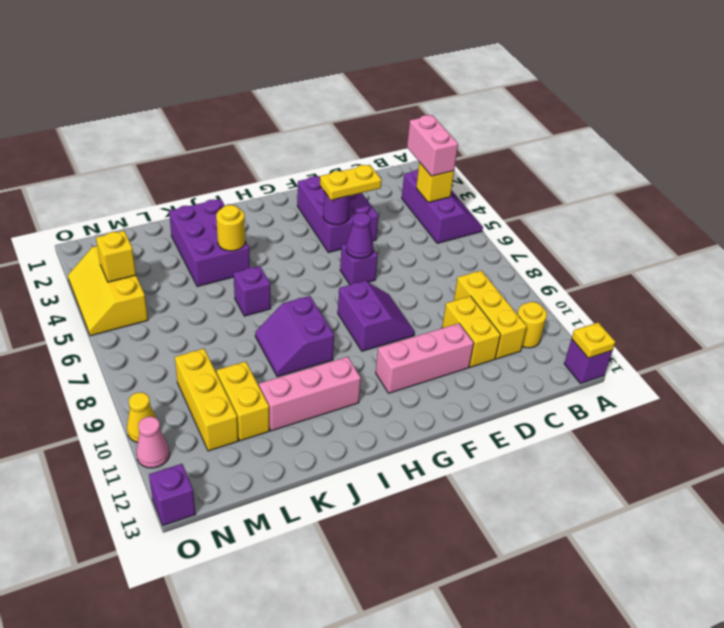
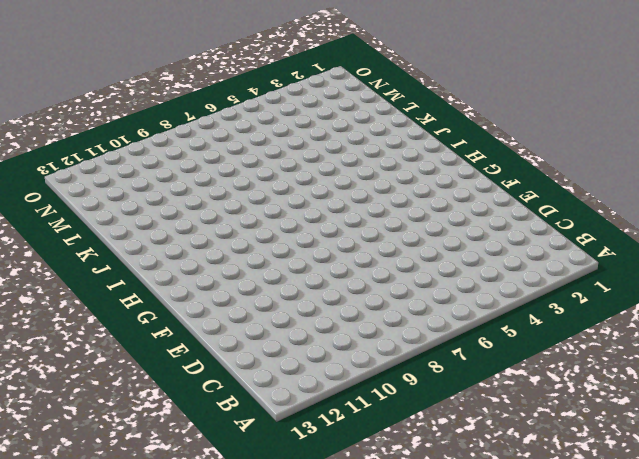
none -> purple slope A3:B5 level 1 top B
none -> purple brick A13 level 1
none -> yellow round brick B11 level 1

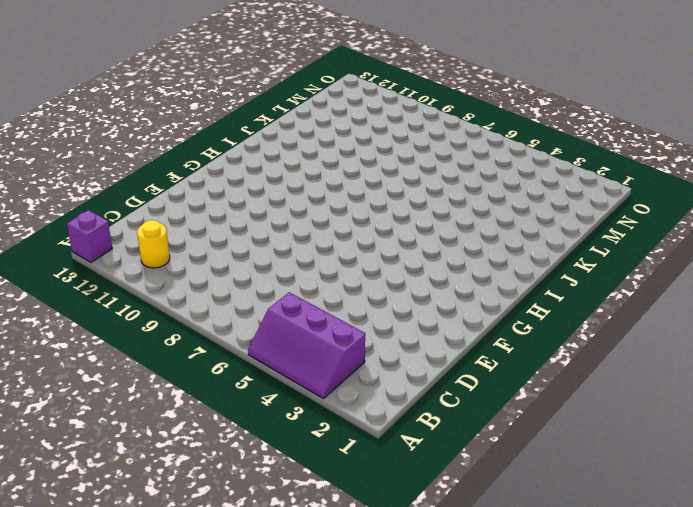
none -> yellow brick C9:C11 level 1
none -> yellow brick D10:D11 level 1
none -> purple brick E2:F4 level 1

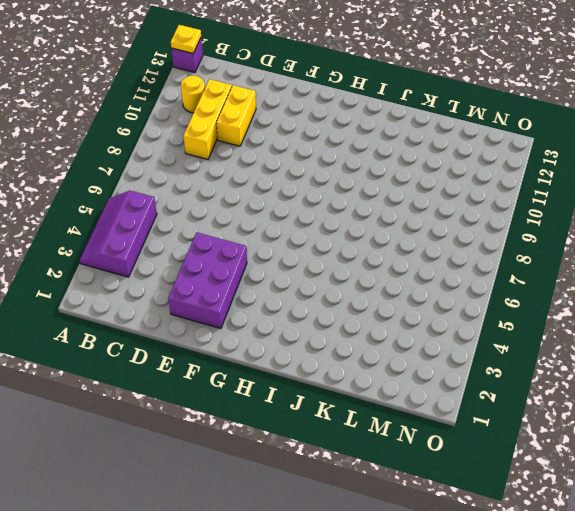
none -> pink brick E11:G11 level 1
none -> purple brick F6 level 1
none -> purple slope F8:G9 level 1 top G

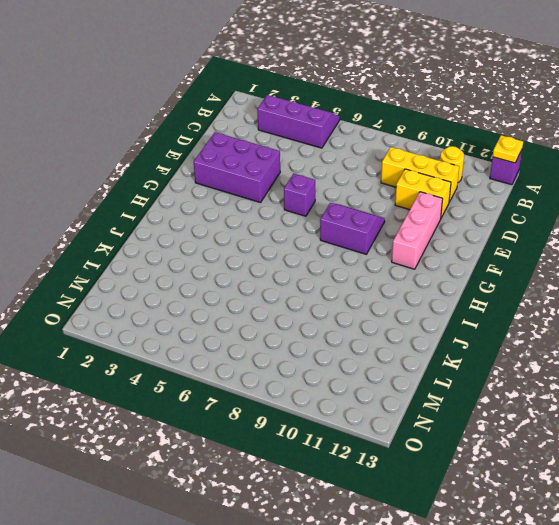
none -> purple slope I8:J9 level 1 top I
none -> pink brick I11:K11 level 1
none -> purple brick J2:K4 level 1

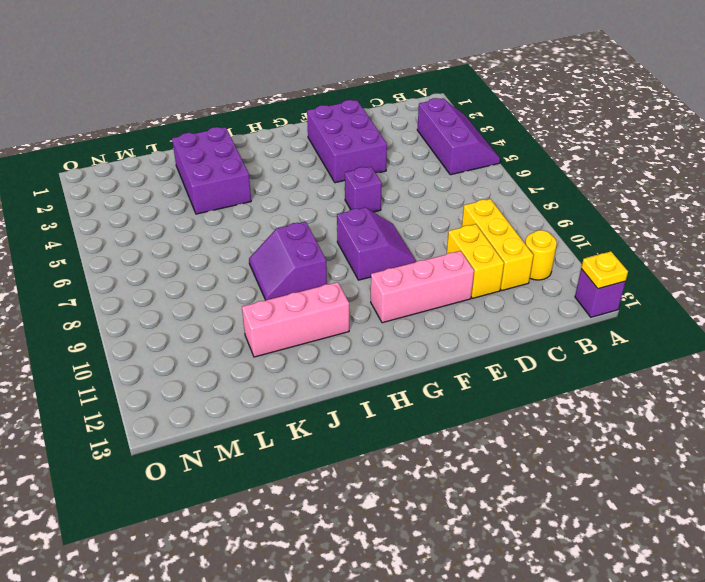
none -> purple brick J6 level 1
none -> yellow brick L10:L11 level 1
none -> yellow brick M9:M11 level 1

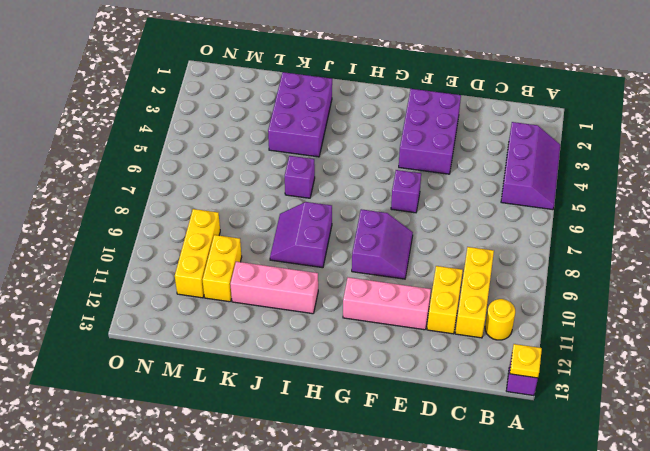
none -> yellow slope N3:O5 level 1 top N
none -> yellow cone O10 level 1
none -> pink cone O11 level 1

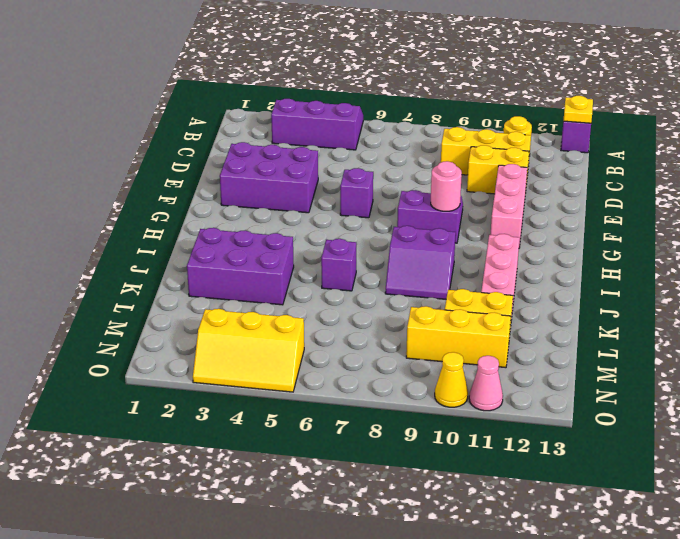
pink round brick G9 level 2 -> none
none -> purple brick O13 level 1
none -> yellow brick B4 level 2
none -> purple round brick F4 level 2

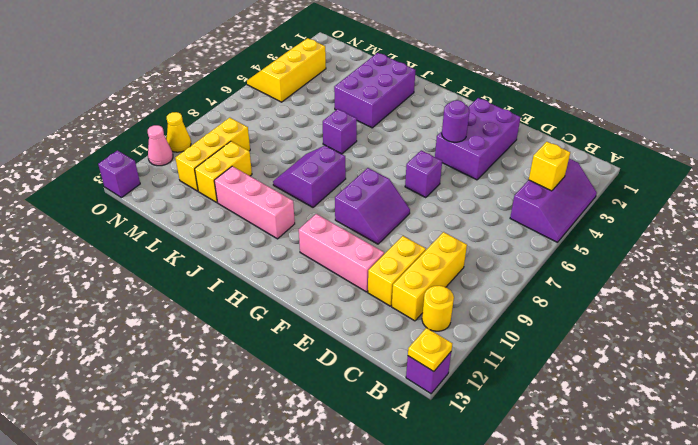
none -> purple cone F6 level 2
none -> yellow round brick J4 level 2
none -> yellow brick N4 level 2

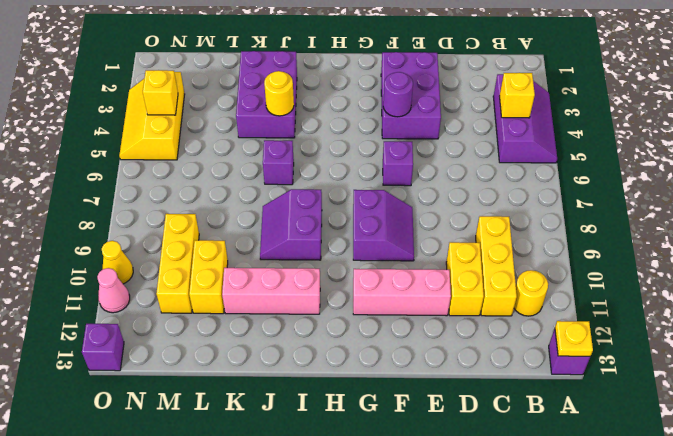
none -> purple cone F6 level 2
none -> pink brick B3:B4 level 3
none -> yellow plate E4:F4 level 3

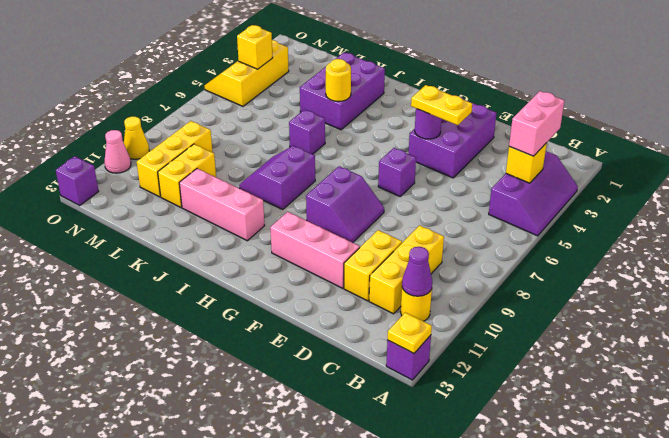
purple cone B11 level 2 -> purple cone F6 level 2

